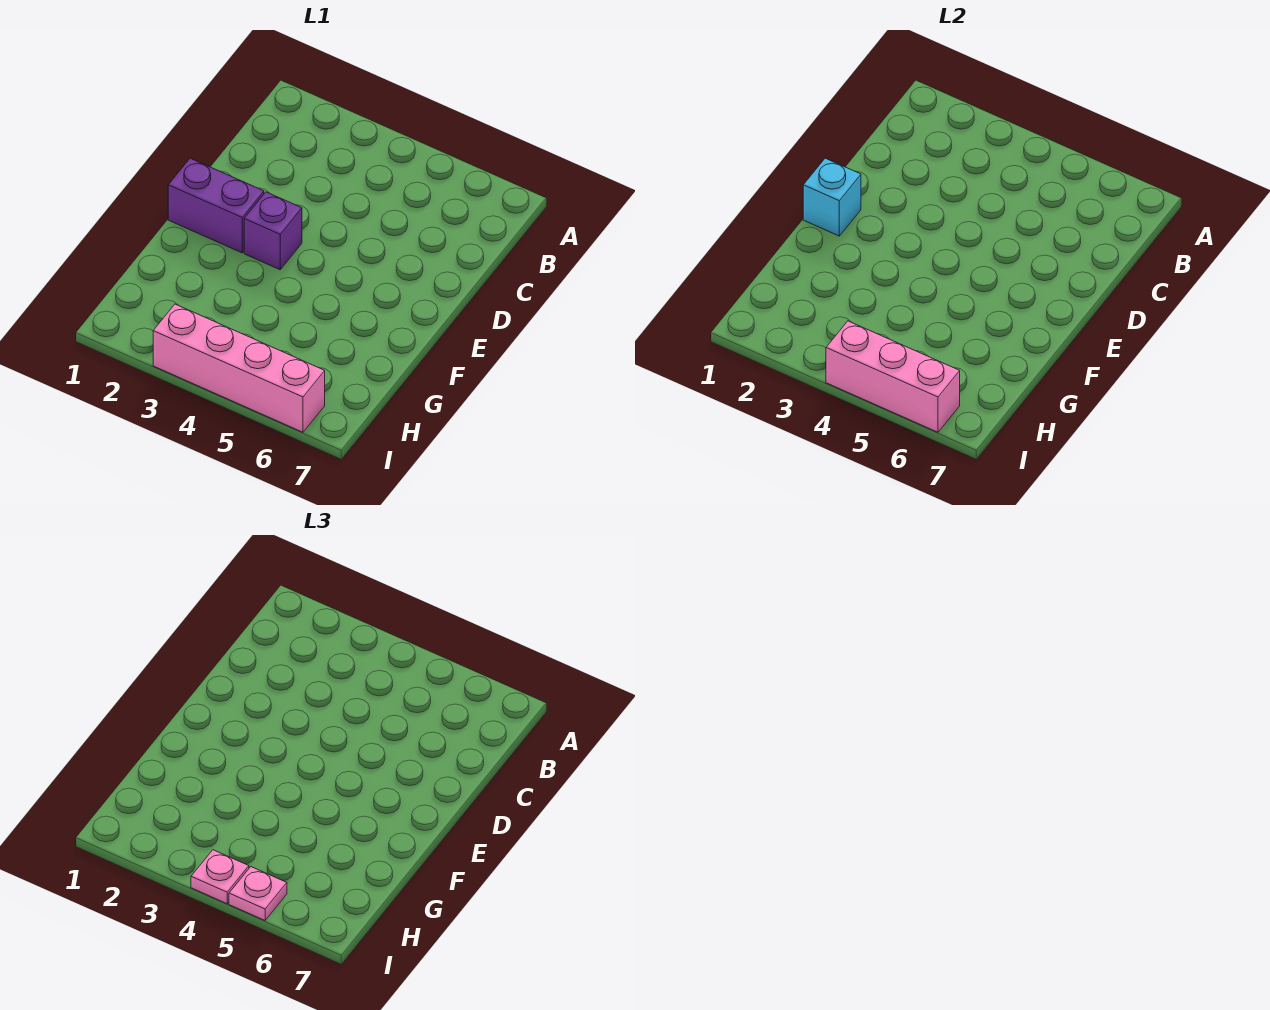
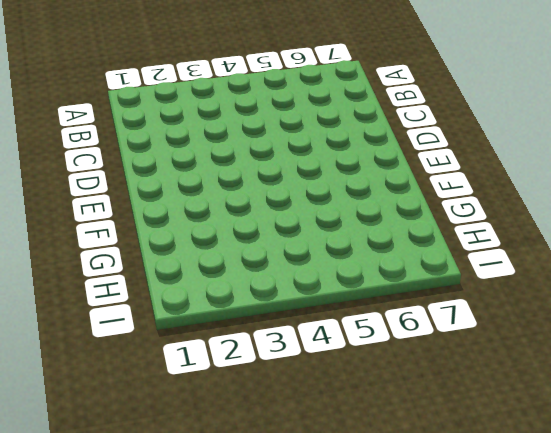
none -> purple brick E1:E2 level 1
none -> purple brick E3 level 1

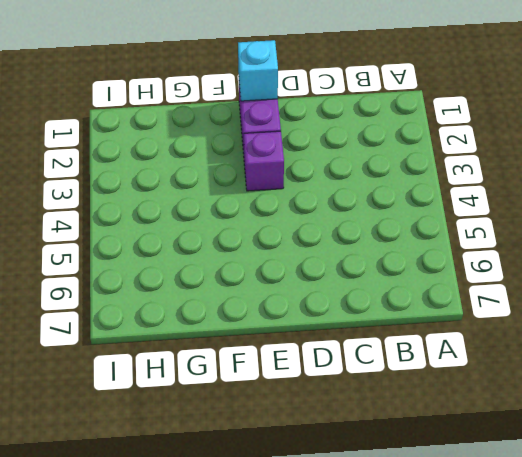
none -> pink brick I3:I6 level 1
none -> pink brick I4:I6 level 2

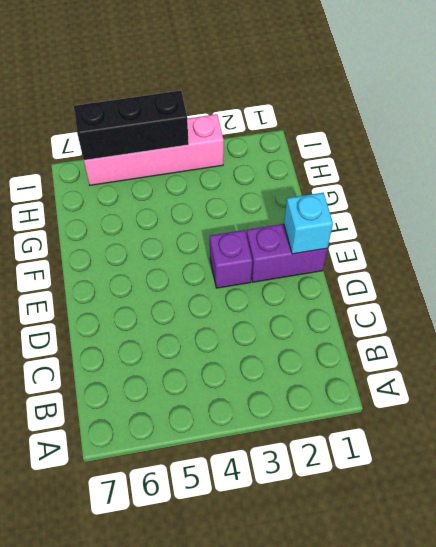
black brick I4:I6 level 2 -> pink brick I4:I6 level 2
none -> pink plate I4 level 3
none -> pink plate I5 level 3

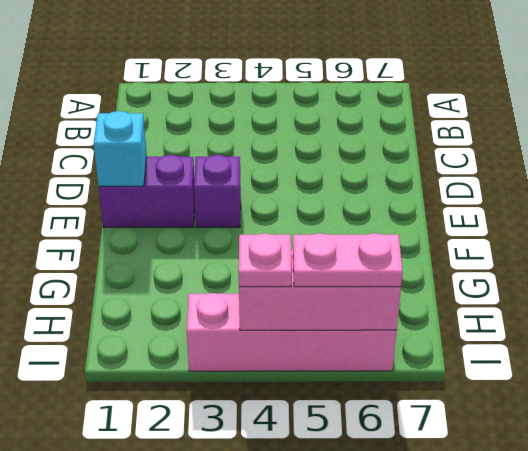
pink plate I5:I6 level 3 -> pink plate I5 level 3

